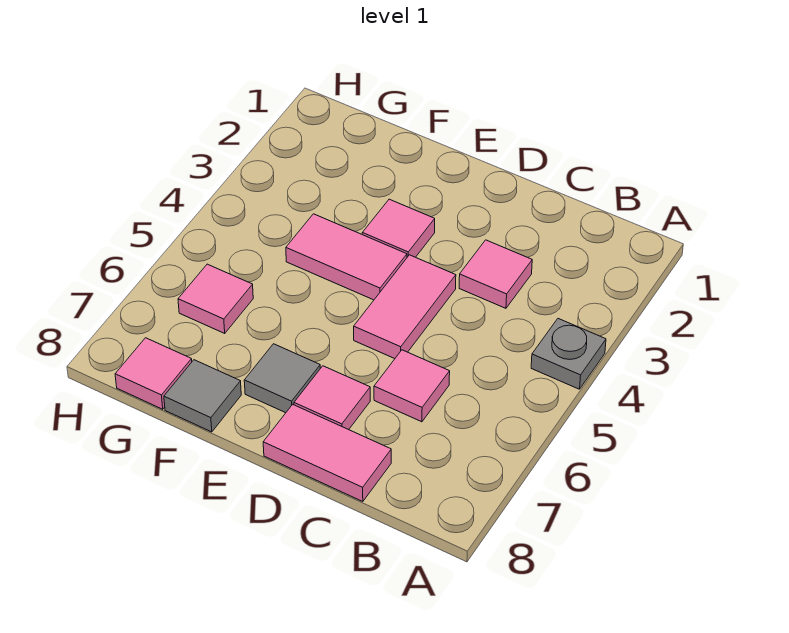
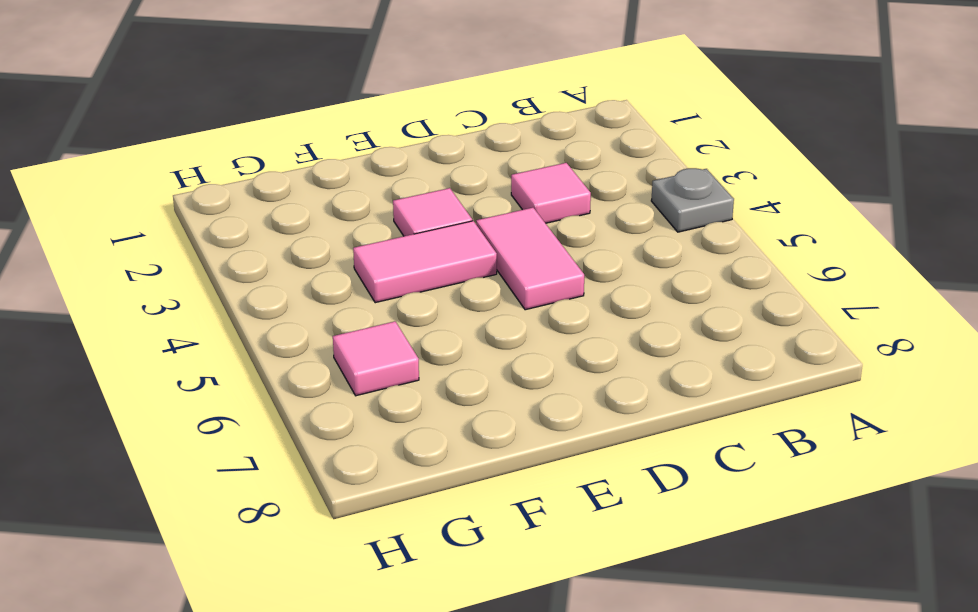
none -> pink tile C6 level 1
none -> pink tile C8:D8 level 1
none -> pink tile D7 level 1

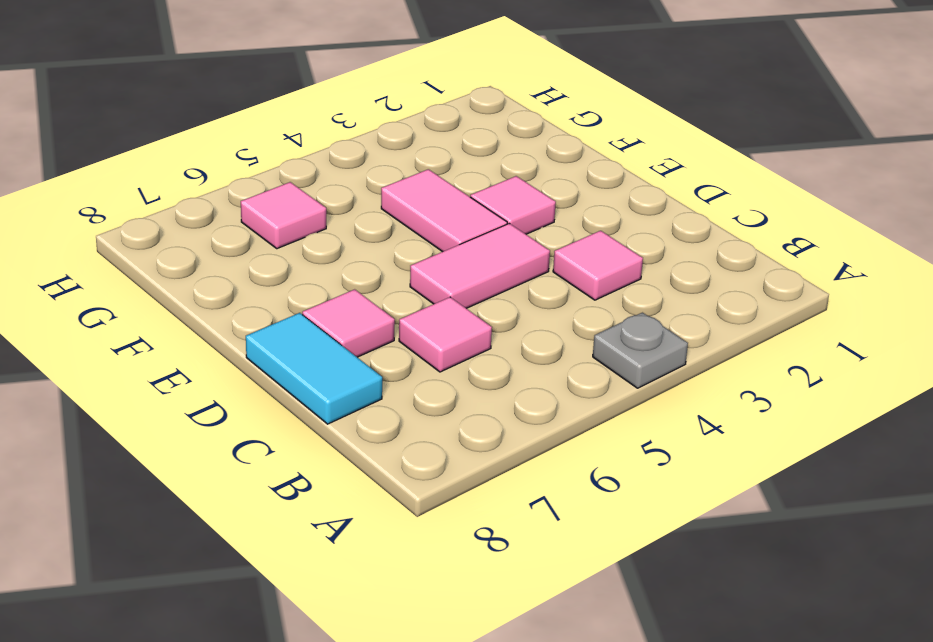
cyan tile C8:D8 level 1 -> pink tile C8:D8 level 1
none -> grey tile E7 level 1
none -> grey tile F8 level 1
none -> pink tile G8 level 1

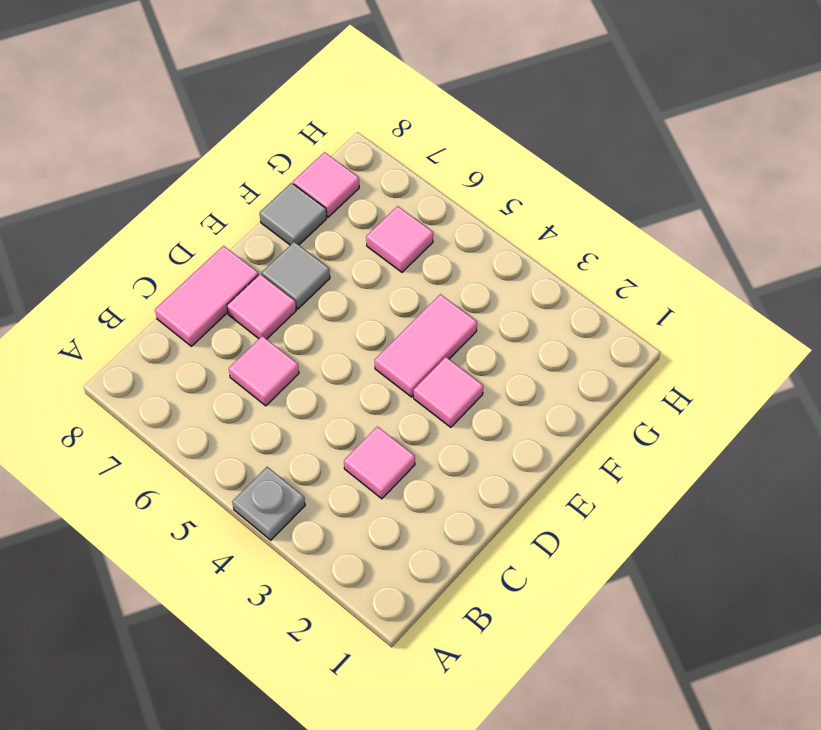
none -> pink tile D4:D5 level 1

